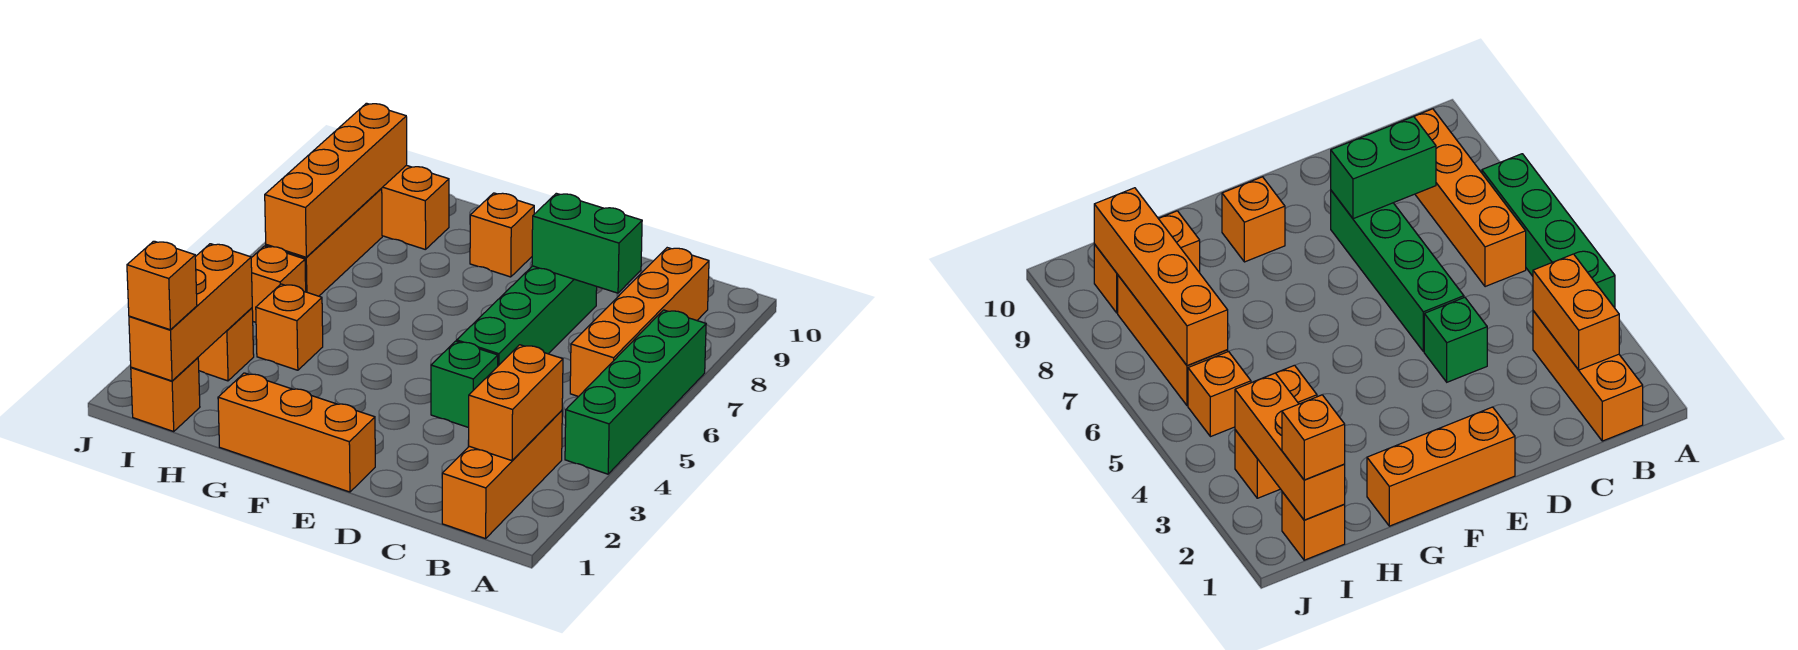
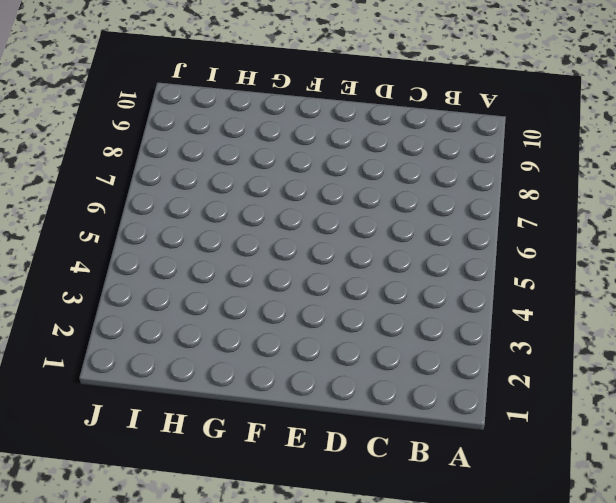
none -> green brick A4:A7 level 1
none -> orange brick B1:B3 level 1
none -> orange brick B6:B9 level 1

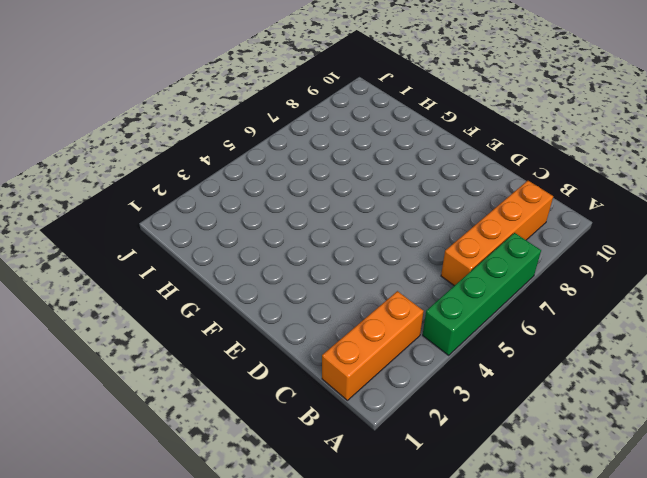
none -> green brick D4 level 1
none -> green brick D5:D8 level 1
none -> orange brick E1:G1 level 1

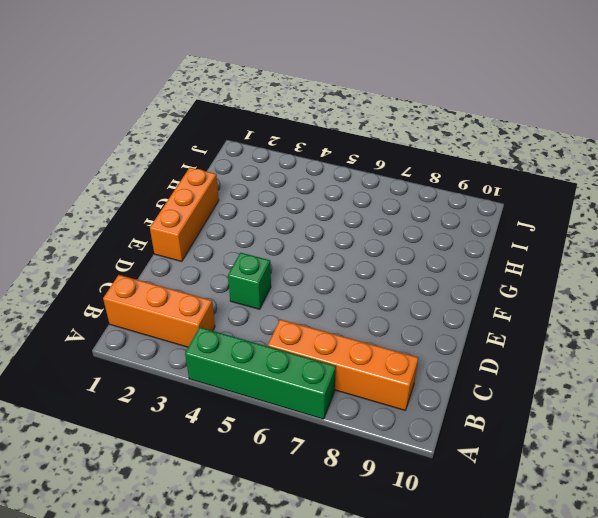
none -> green brick D5:D8 level 1
none -> orange brick F9 level 1
none -> orange brick H4 level 1

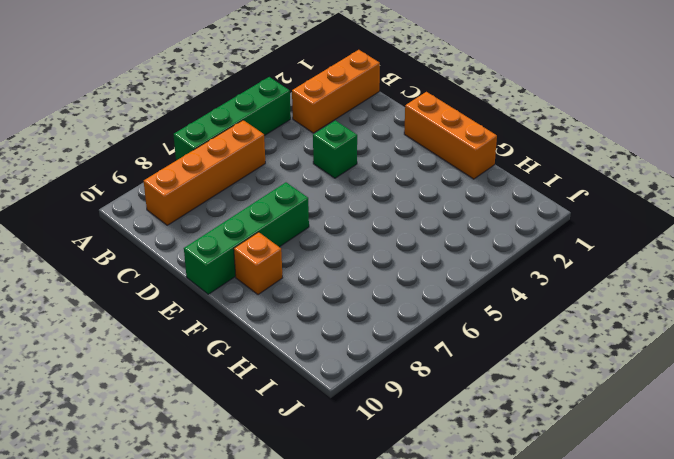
green brick E7:E10 level 1 -> green brick D5:D8 level 1
none -> orange brick H4 level 1
none -> orange brick H9:I9 level 1
none -> orange brick I1 level 1

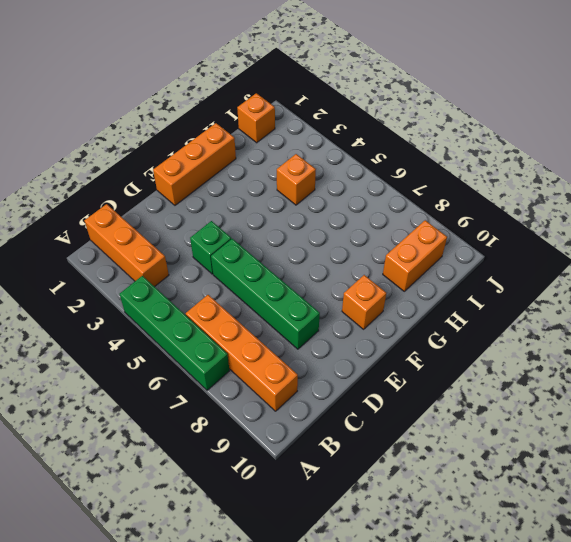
none -> orange brick I3 level 1
none -> orange brick I5 level 1
none -> orange brick I6:I8 level 1

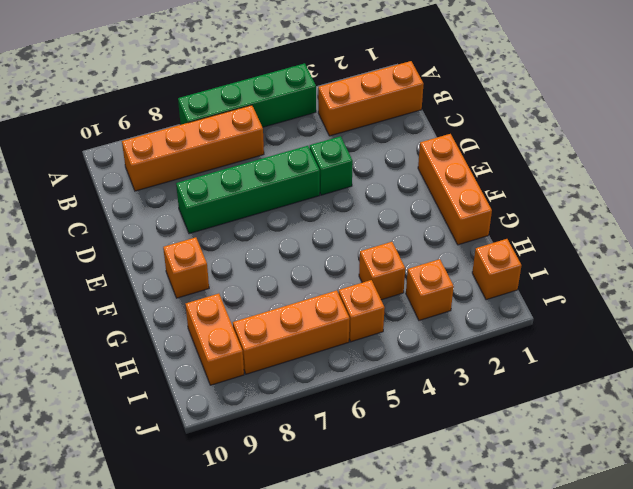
none -> orange brick B2:B3 level 2
none -> green brick C8:D8 level 2
none -> orange brick I1:I3 level 2

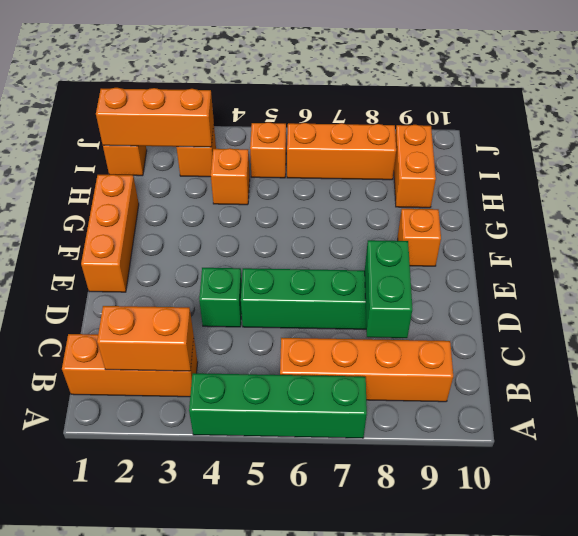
none -> orange brick I6:I9 level 2
none -> orange brick I1 level 3

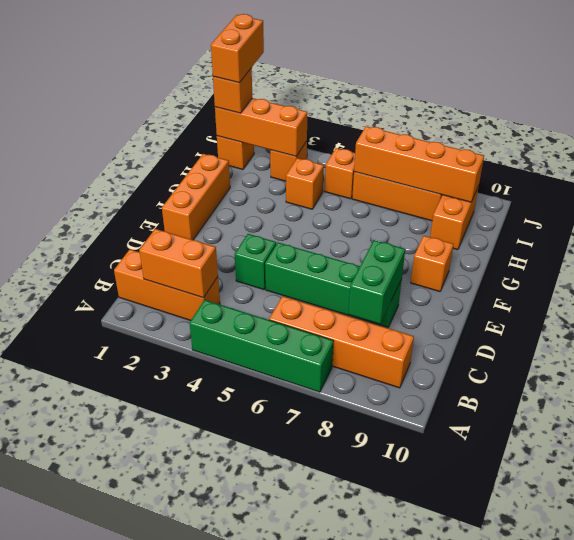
orange brick I1:J1 level 4 -> none

